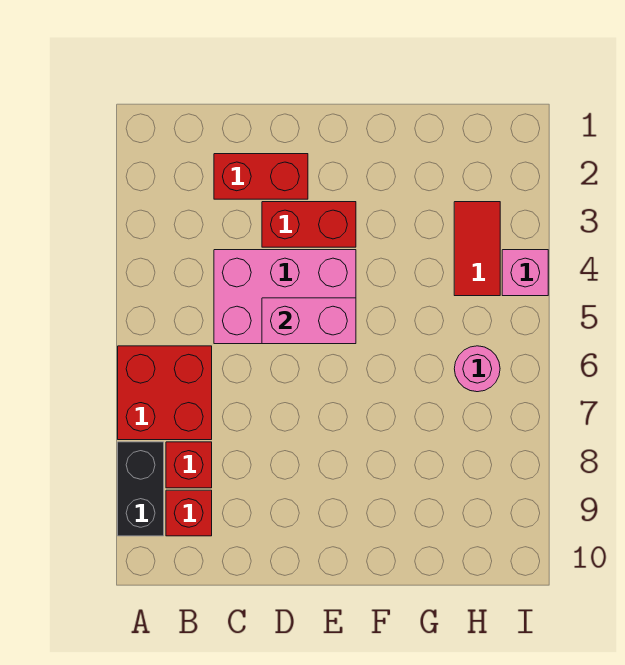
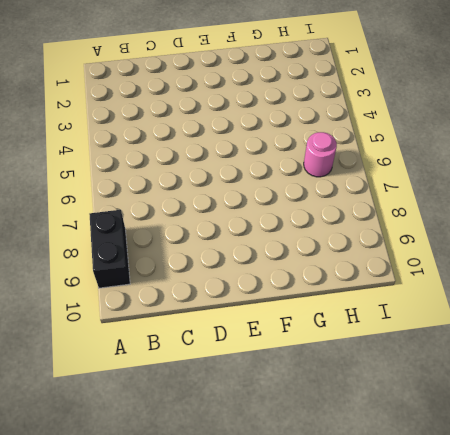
none -> red brick A6:B7 level 1
none -> red brick B8 level 1

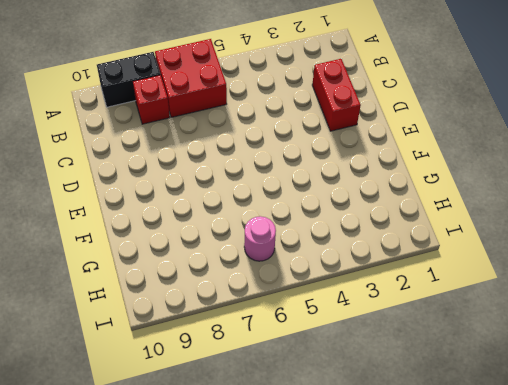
none -> red brick B9 level 1
none -> pink brick C4:E5 level 1

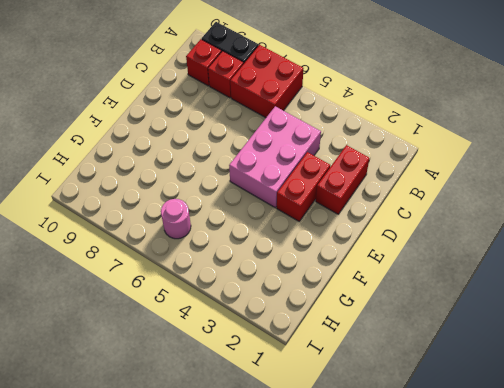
none -> red tile H3:H4 level 1
none -> pink brick I4 level 1

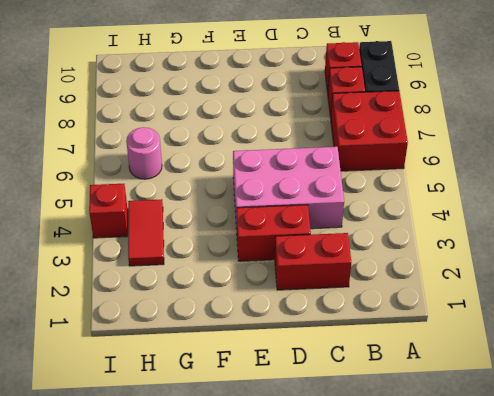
red brick I4 level 1 -> pink brick I4 level 1
none -> pink brick D5:E5 level 2

